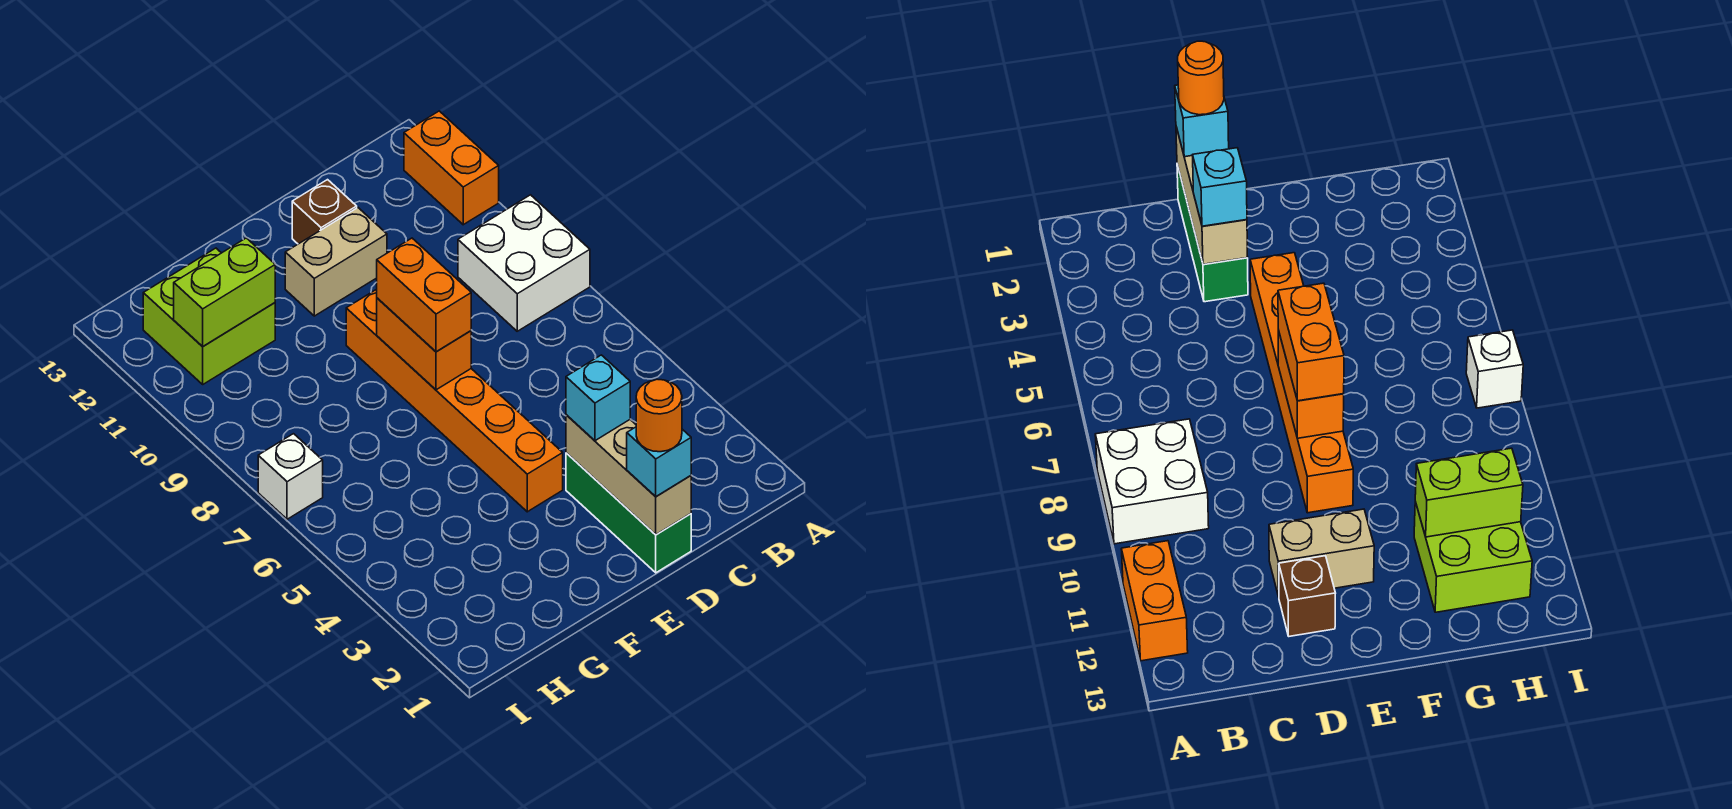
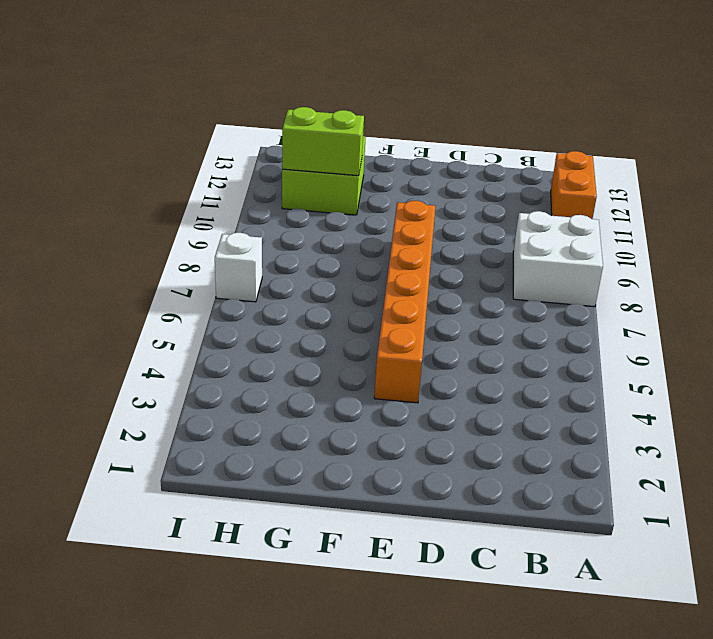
none -> green brick D1:D3 level 1
none -> tan brick D11:E11 level 1
none -> brown brick D12 level 1

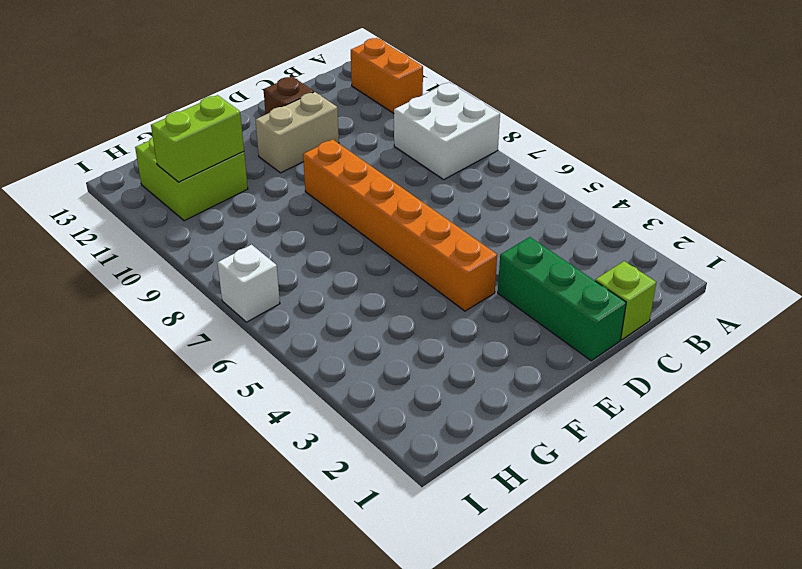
lime brick C1 level 1 -> none
none -> tan brick D1:D3 level 2
none -> orange brick E7:E8 level 2
none -> cyan brick D1 level 3

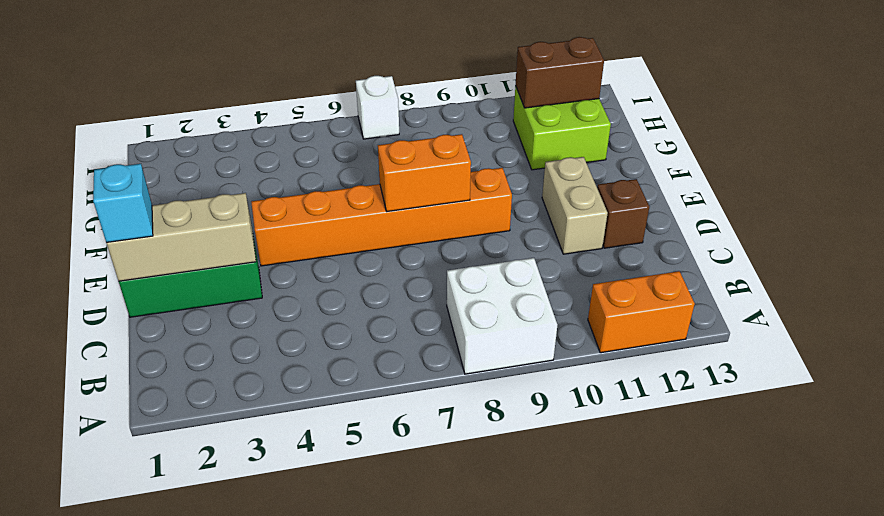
brown brick H11:H12 level 2 -> lime brick G11:H11 level 2
none -> cyan brick D3 level 3
none -> orange brick E7:E8 level 3
none -> orange round brick D1 level 4

